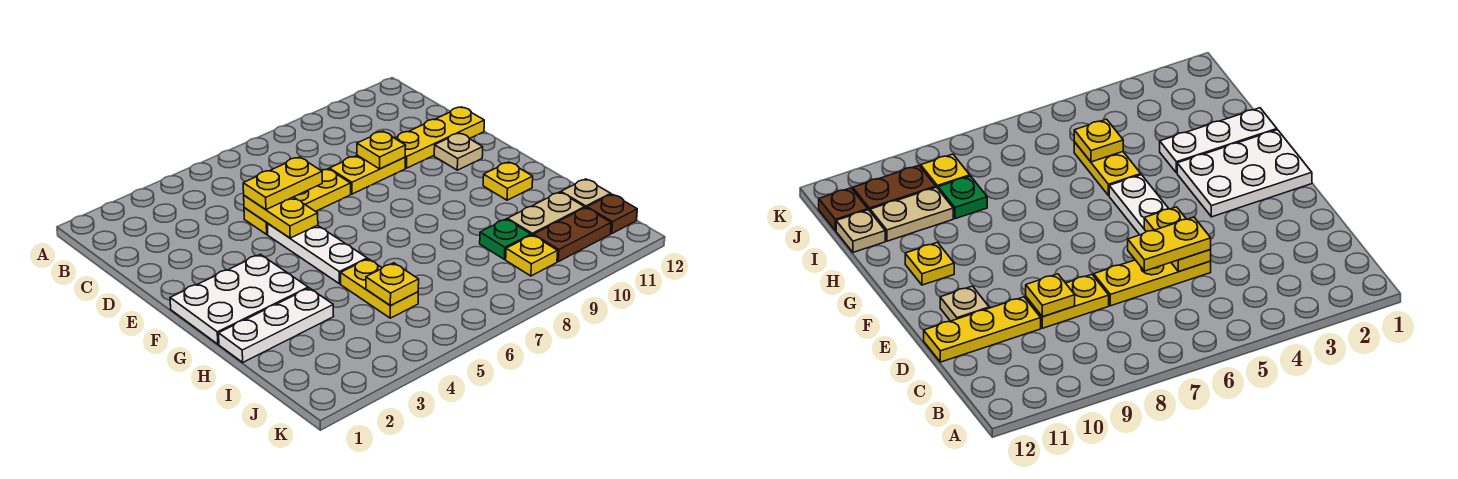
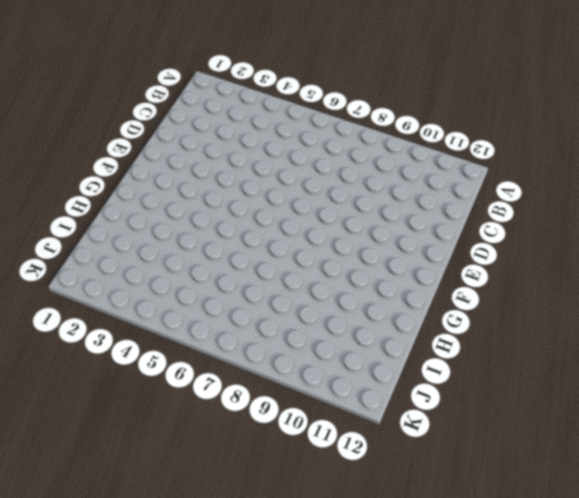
none -> yellow plate D5:D7 level 1
none -> yellow plate D8:D9 level 1
none -> yellow plate D10:D12 level 1

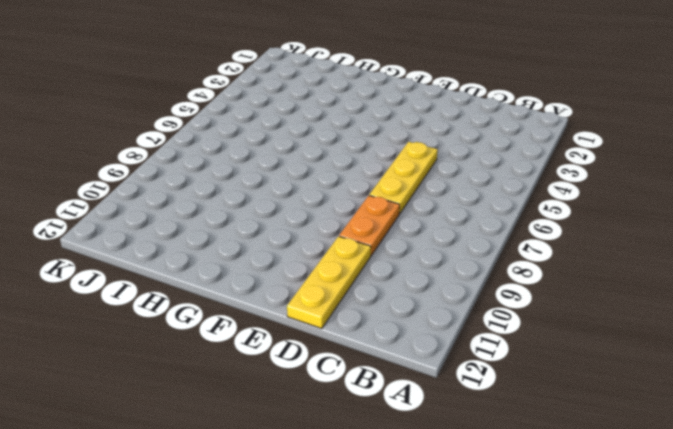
orange plate D8:D9 level 1 -> yellow plate D8:D9 level 1
none -> white plate E5:G5 level 1
none -> tan plate E11 level 1
none -> white plate F1:G3 level 1

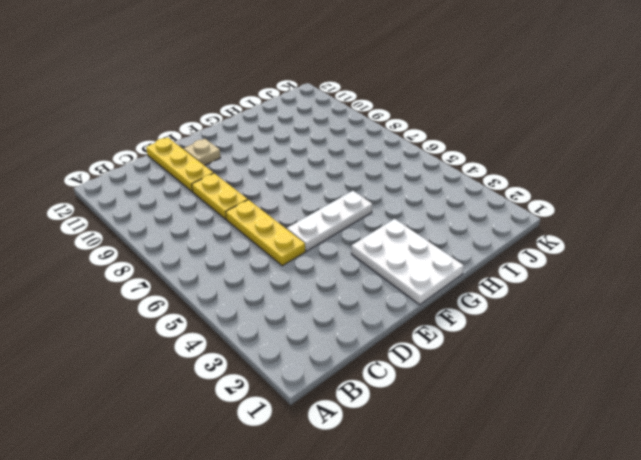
none -> yellow plate G11 level 1
none -> white plate H1:H3 level 1
none -> yellow plate H5:I5 level 1

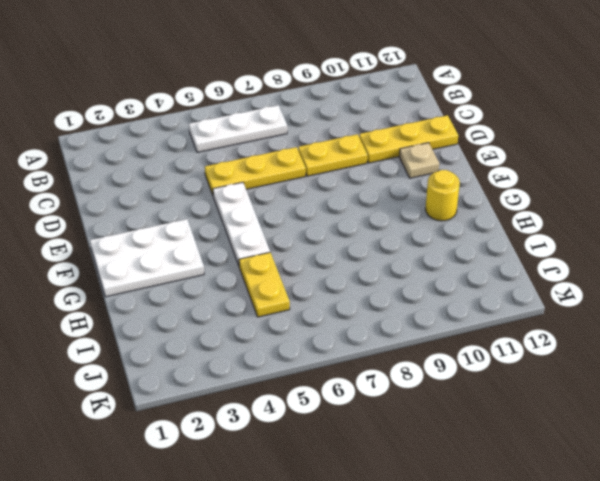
white plate B5:B7 level 1 -> white plate H1:H3 level 1
yellow round brick G11 level 1 -> yellow plate G11 level 1
none -> green plate I9 level 1
none -> tan plate I10:I11 level 1
none -> tan plate I12 level 1

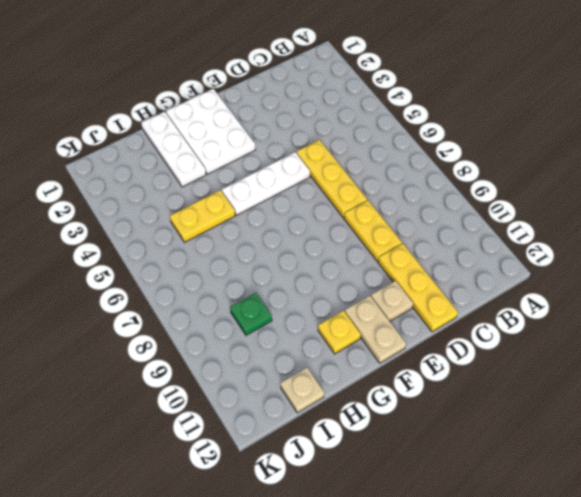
tan plate F11:F12 level 1 -> tan plate I10:I11 level 1
none -> yellow plate J9 level 1
none -> brown plate J10:J11 level 1
none -> brown plate J12 level 1

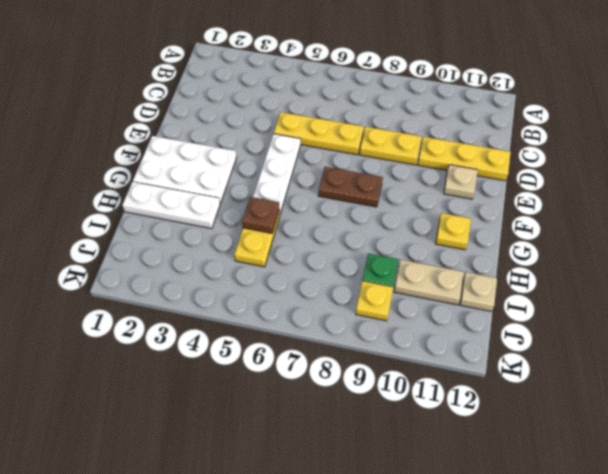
brown plate F7:F8 level 1 -> brown plate J10:J11 level 1
brown plate H5 level 2 -> brown plate J12 level 1
none -> yellow plate D5:E5 level 2
none -> yellow plate D9 level 2
none -> yellow plate I5 level 2

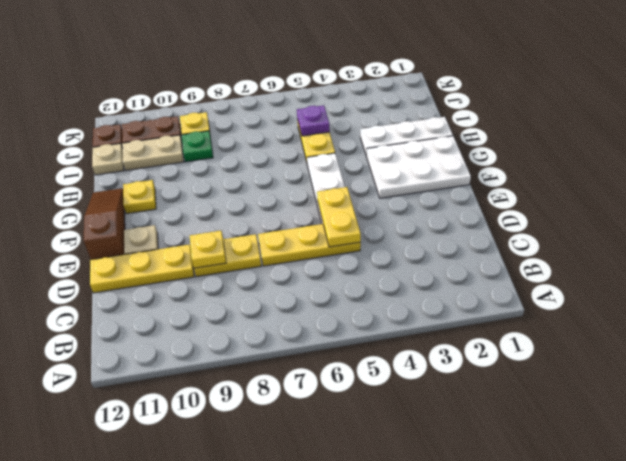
brown slope E12:G12 level 1 top E -> none
purple plate I5 level 2 -> yellow plate I5 level 2
none -> yellow plate D5:D6 level 3

